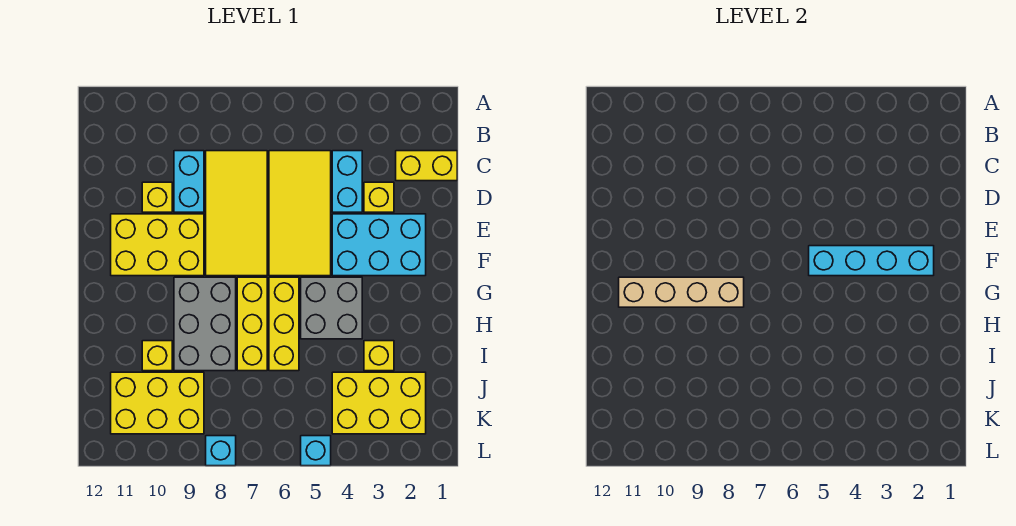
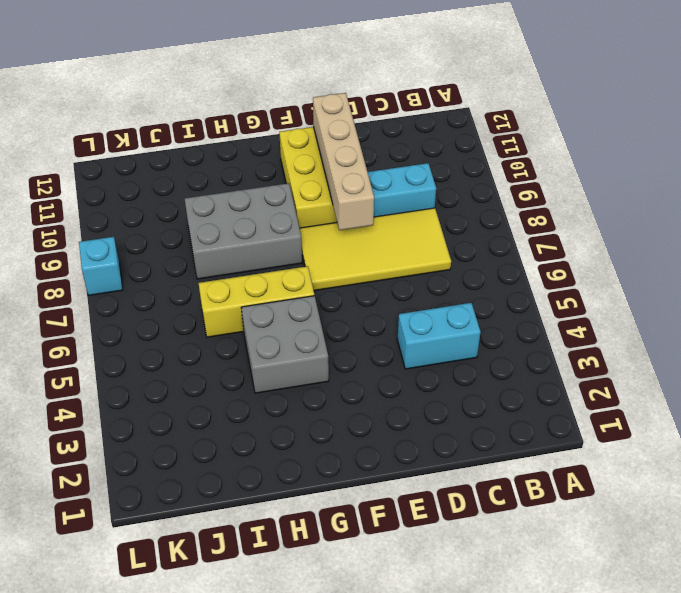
tan brick E8:E11 level 2 -> tan brick G8:G11 level 2
none -> yellow brick C1:C2 level 1
none -> yellow tile C5:F6 level 1
none -> yellow brick D3 level 1

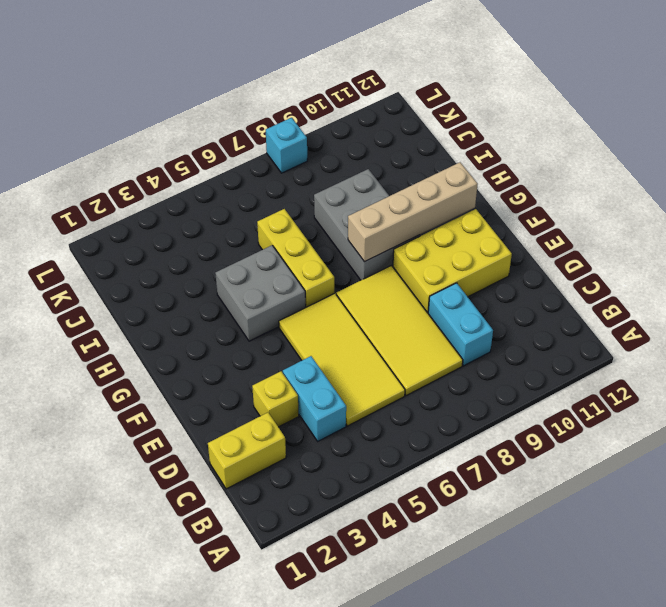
none -> yellow brick D10 level 1
none -> cyan brick E2:F4 level 1
none -> yellow brick G7:I7 level 1

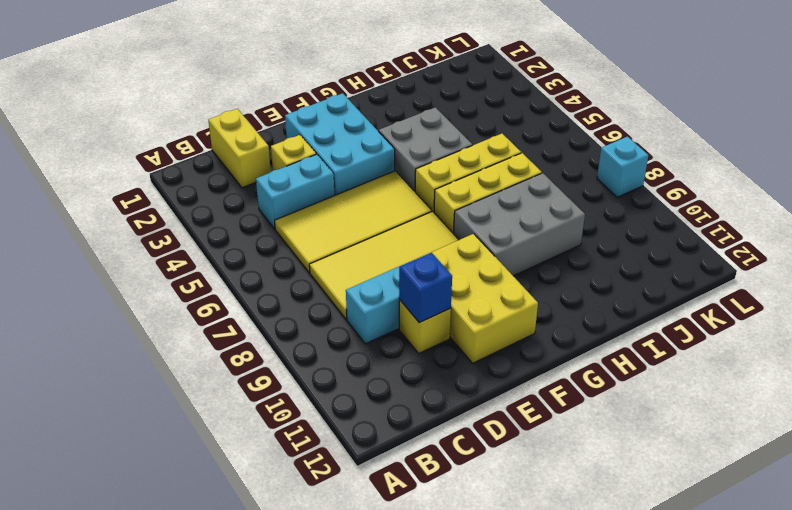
blue brick D10 level 2 -> none
none -> yellow brick I3 level 1
none -> yellow brick I10 level 1
none -> yellow brick J2:K4 level 1

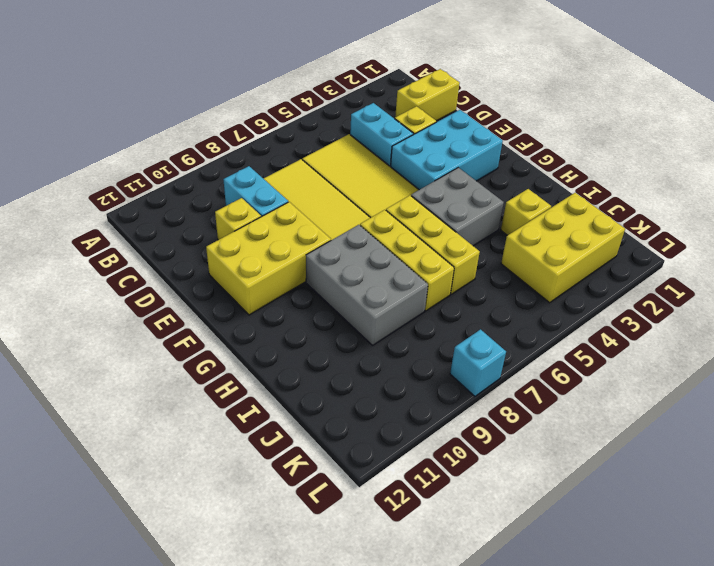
none -> yellow brick I10 level 1
none -> yellow brick J9:K11 level 1
none -> cyan brick L5 level 1

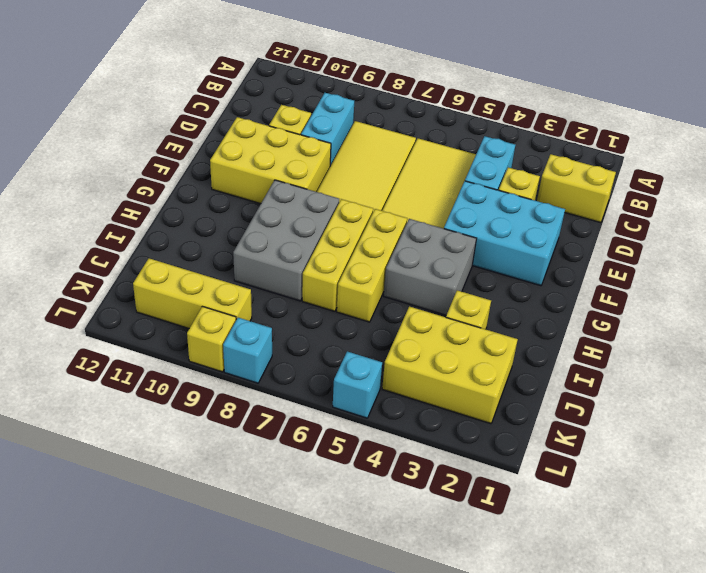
yellow brick K9:K11 level 1 -> yellow brick J9:K11 level 1
yellow brick L9 level 1 -> yellow brick I10 level 1
none -> cyan brick F2:F5 level 2
none -> tan brick G8:G11 level 2

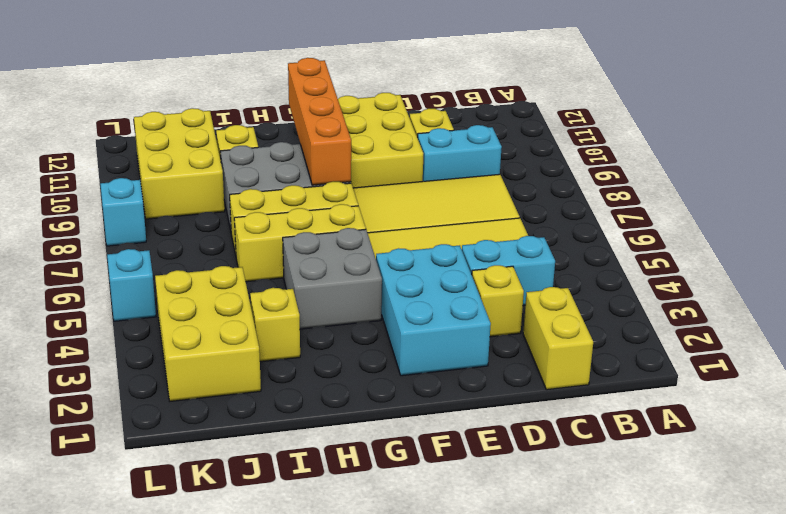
orange brick G8:G11 level 2 -> tan brick G8:G11 level 2
none -> cyan brick F2:F5 level 2

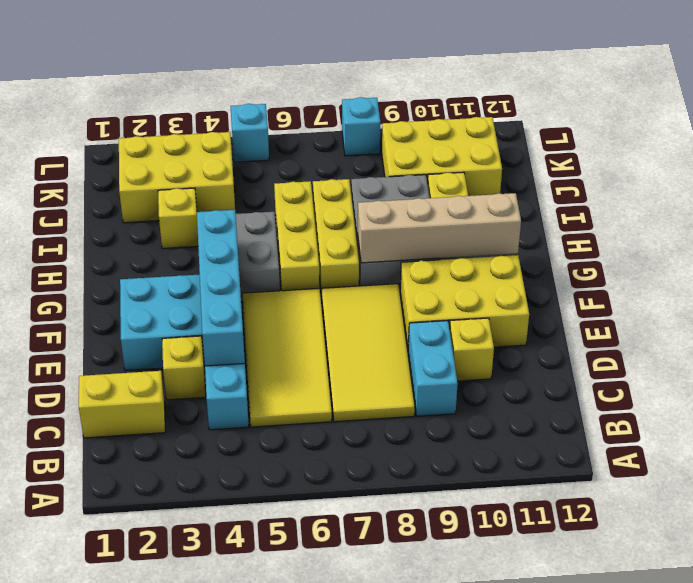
cyan brick D4:G4 level 2 -> cyan brick F2:F5 level 2

